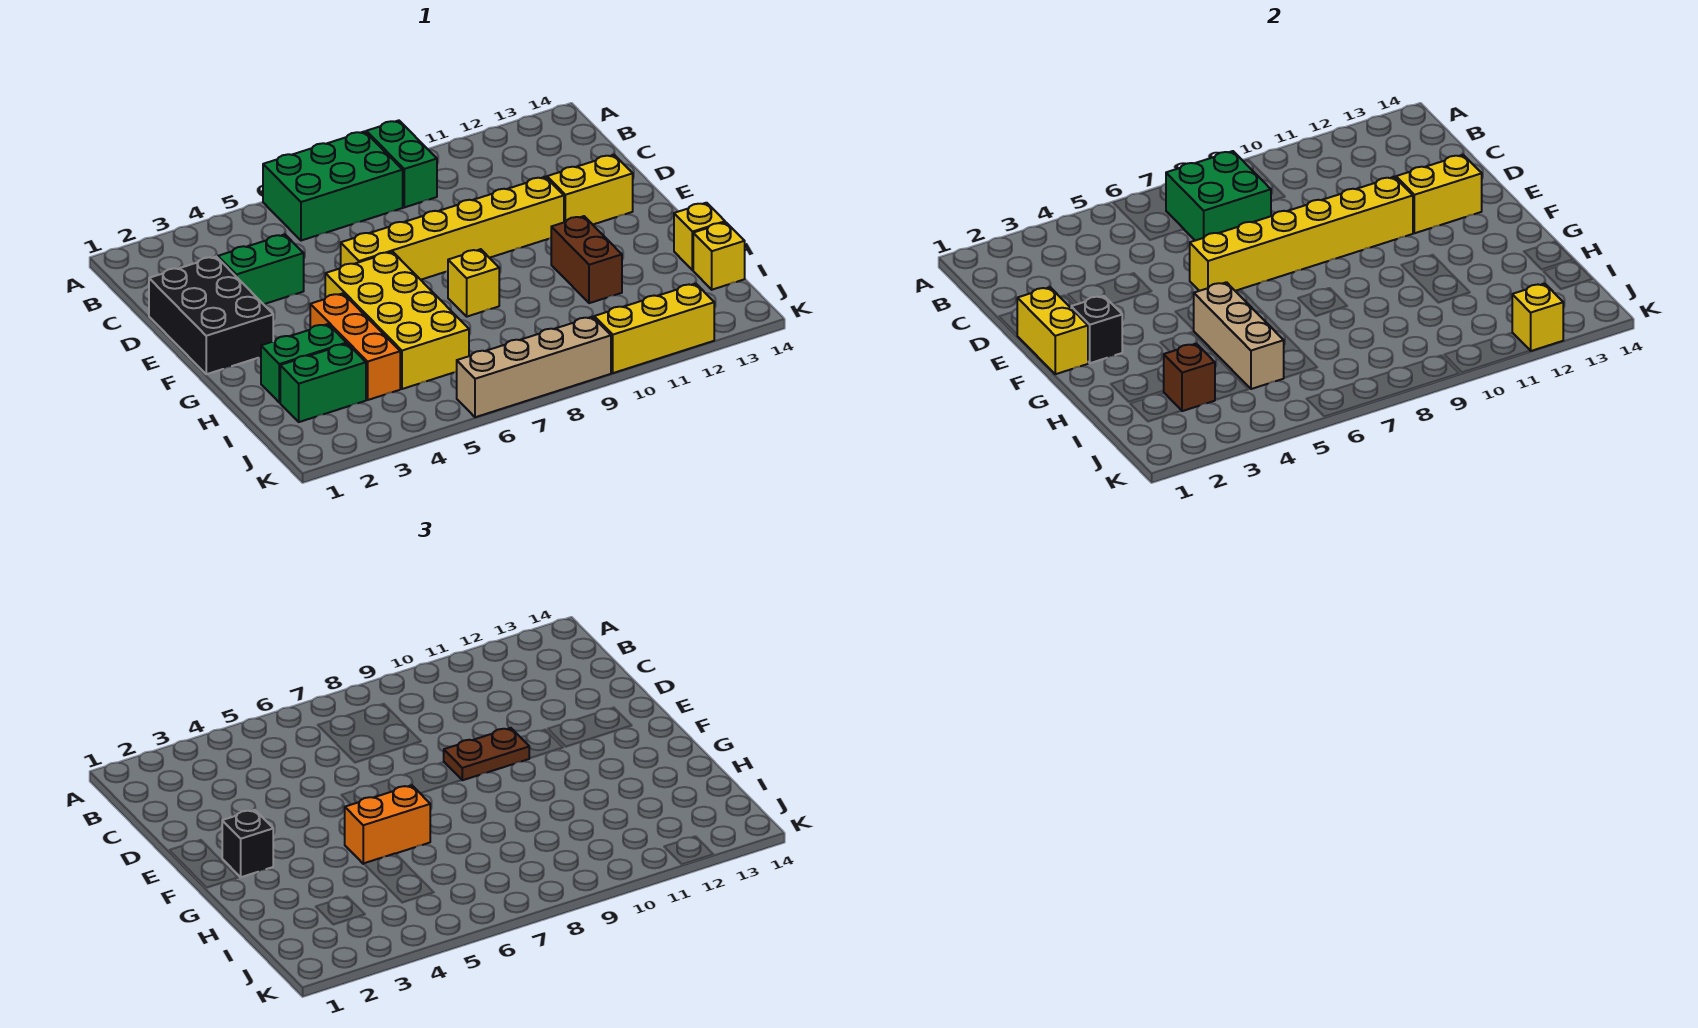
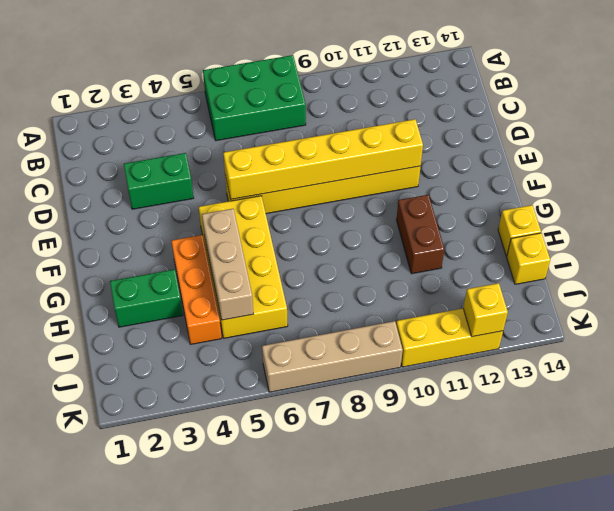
none -> green brick A9:B9 level 1
none -> black brick D1:F2 level 1
none -> yellow brick E12:E13 level 1

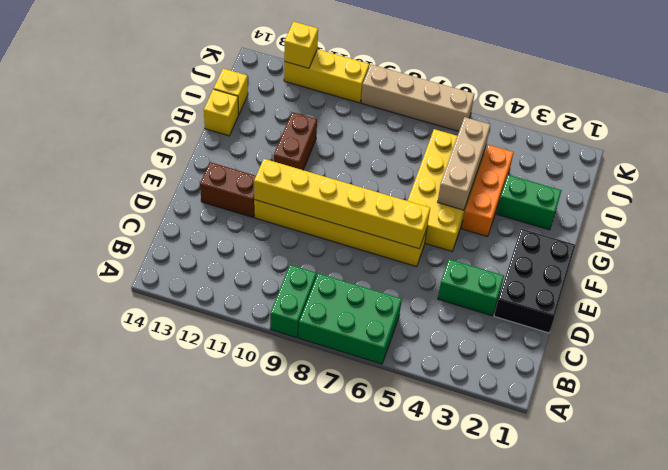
brown brick E12:E13 level 1 -> yellow brick E12:E13 level 1
none -> yellow brick G8 level 1
none -> green brick I2:I3 level 1
none -> green brick B7:C8 level 2

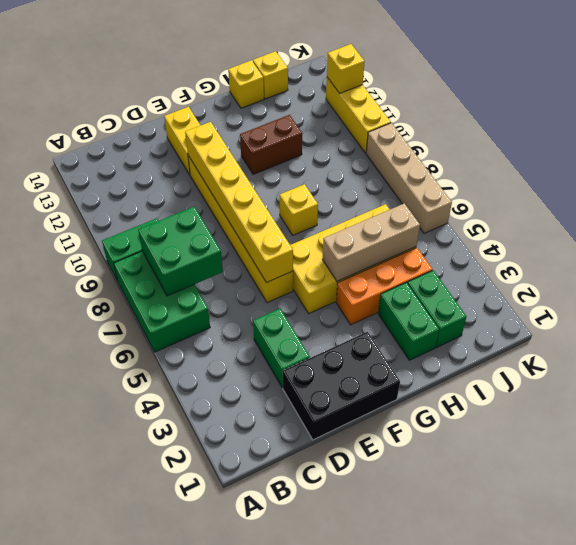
none -> yellow brick E1:F1 level 2
none -> yellow brick E12:E13 level 2
none -> black brick F2 level 2

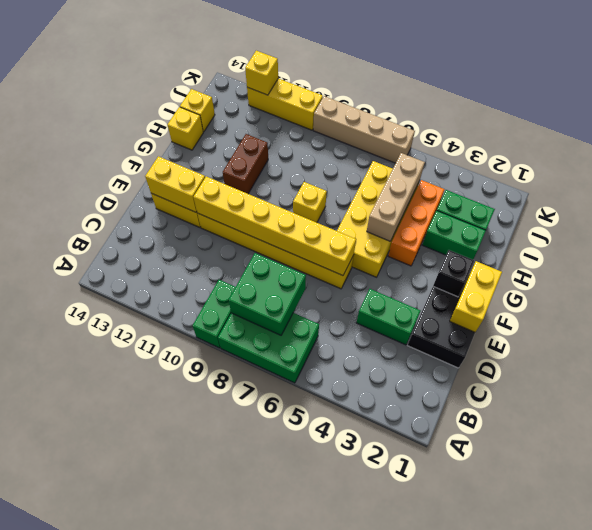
none -> brown brick I3 level 2
none -> brown plate E9:E10 level 3
none -> black brick F2 level 3

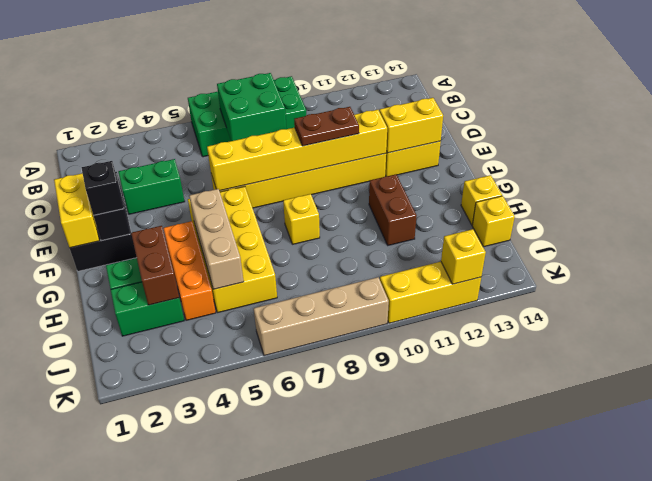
brown brick H3:I3 level 2 -> brown brick I3 level 2
none -> orange brick G5:G6 level 3

